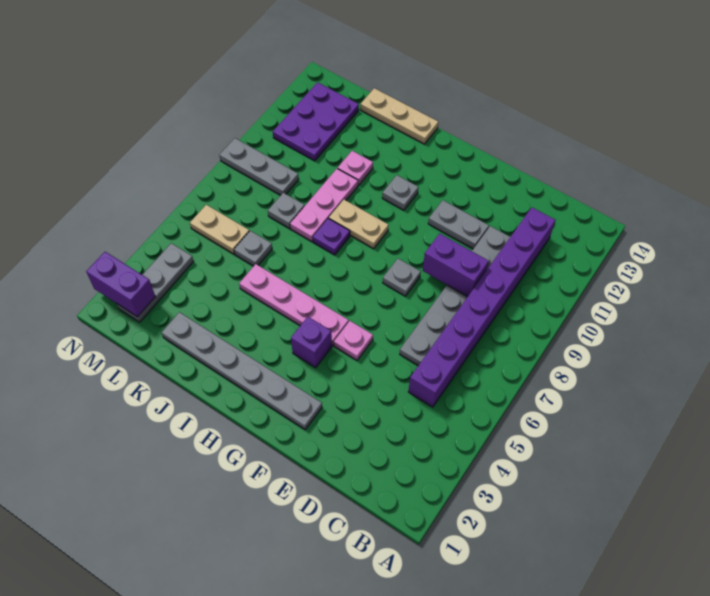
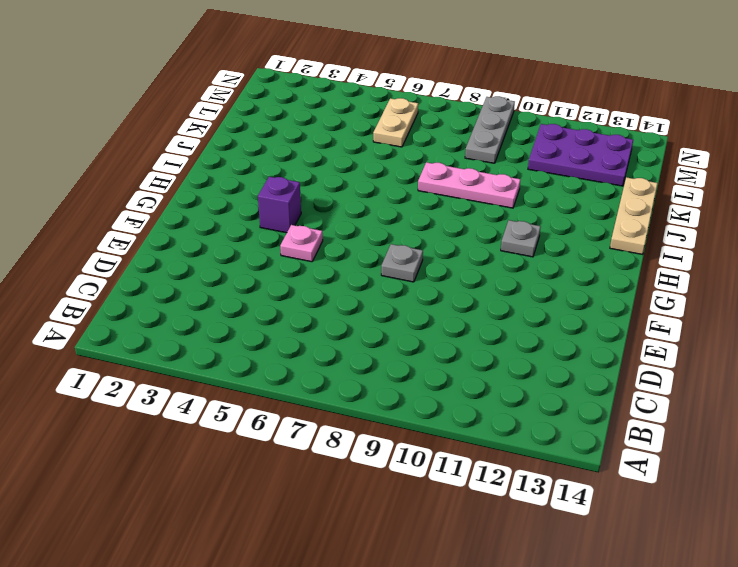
none -> purple brick C5:C12 level 1
none -> grey plate D6:D11 level 1
none -> grey plate E11:F11 level 1

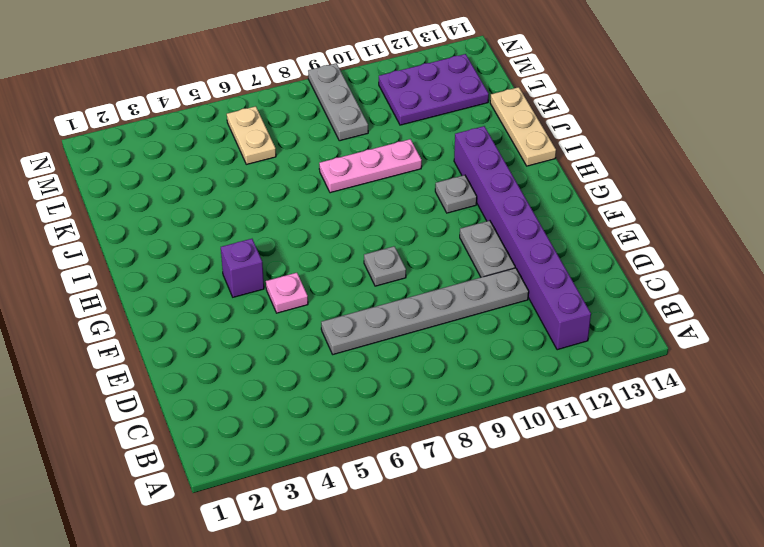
purple brick B12:I12 level 1 -> purple brick C5:C12 level 1
none -> grey plate F2:K2 level 1
none -> pink plate G5:J5 level 1
none -> tan plate H9:I9 level 1

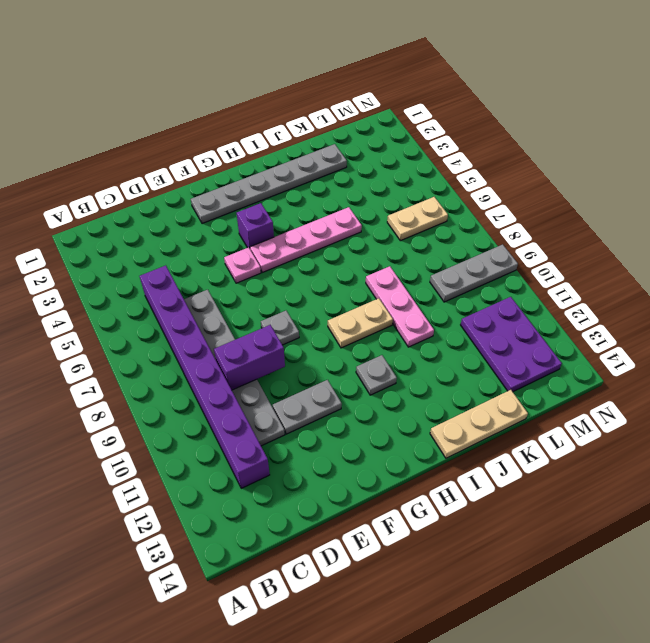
none -> purple plate I8 level 1
none -> pink plate J11 level 1
none -> grey plate K6 level 1

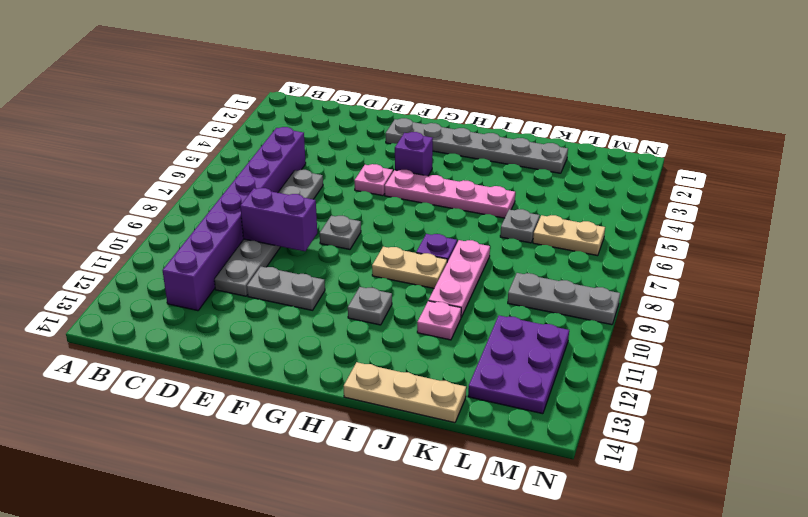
none -> grey plate K8 level 1
none -> grey plate M2:M4 level 1
none -> purple brick M2:N2 level 2

